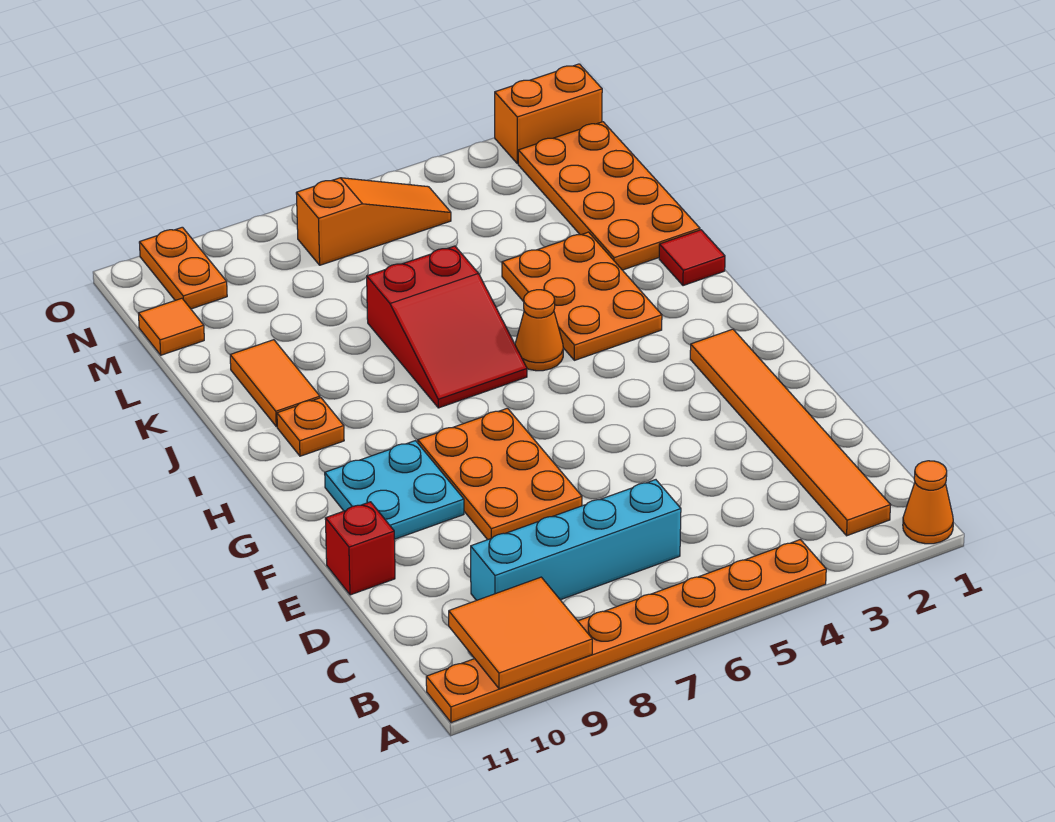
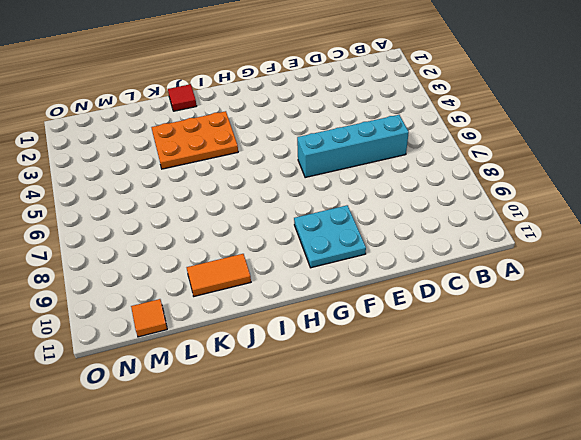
cyan brick C6:F6 level 1 -> cyan brick C6:C9 level 1
none -> orange cone A1 level 1
none -> orange plate A4:A11 level 1
none -> orange tile B2:G2 level 1

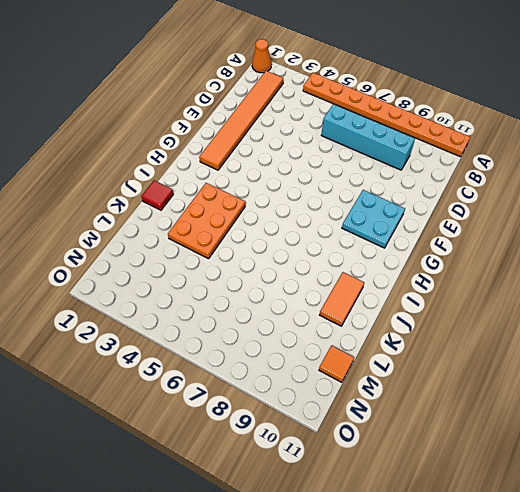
none -> orange plate E7:G8 level 1
none -> red brick E11 level 1
none -> orange cone I5 level 1

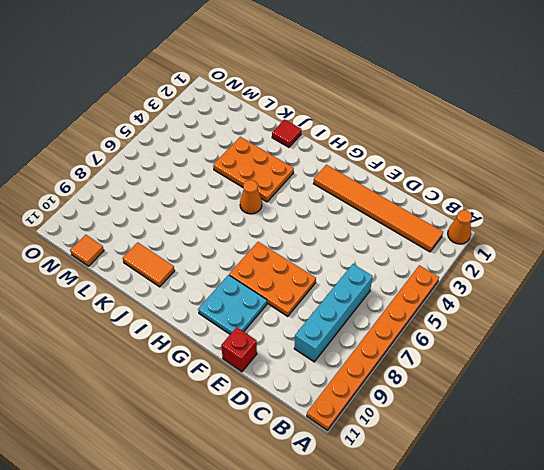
none -> red slope I6:K7 level 1 top K
none -> orange plate I10 level 1
none -> orange plate K1:N2 level 1

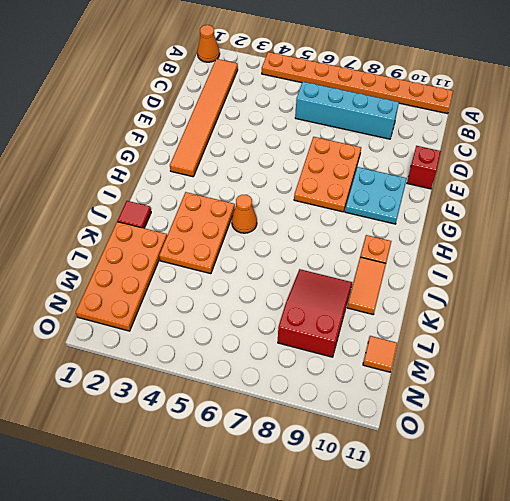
red slope K8:M9 level 1 top M -> red slope I6:K7 level 1 top K
none -> orange slope N5:N7 level 1 top 7
none -> orange plate N10:O10 level 1
none -> orange brick O1:O2 level 1

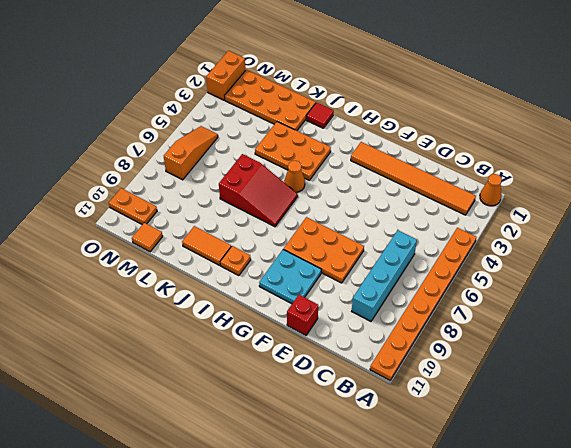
none -> orange tile A9:B10 level 2

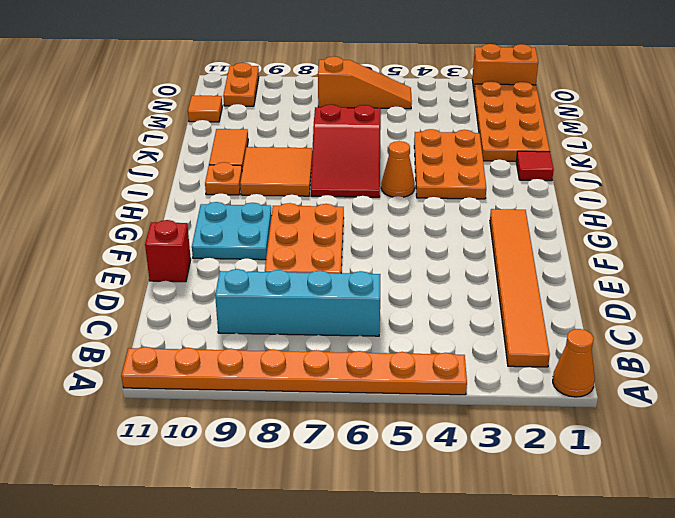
orange tile I8:J9 level 1 -> orange tile A9:B10 level 2

